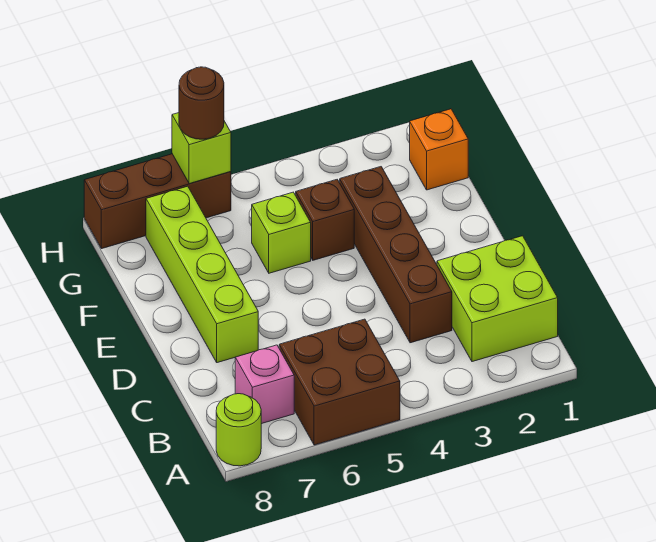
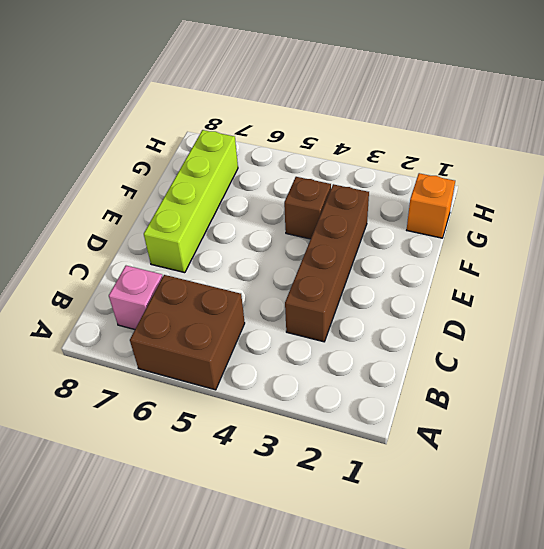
none -> lime round brick A8 level 1
none -> lime brick B1:C2 level 1
none -> lime brick F5 level 1

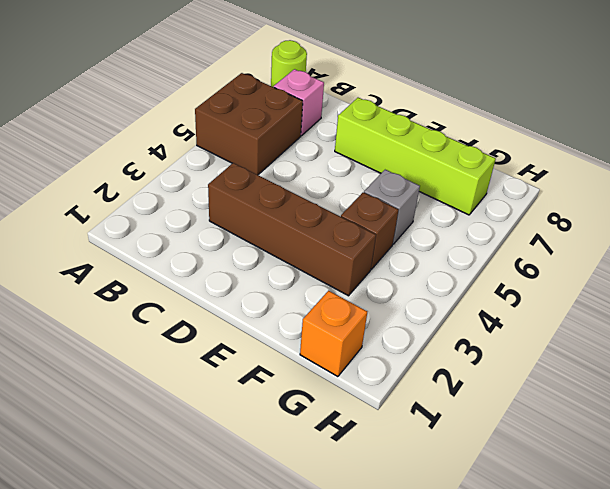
grey brick F5 level 1 -> lime brick F5 level 1
none -> lime brick B1:C2 level 1
none -> brown brick H6:H8 level 1
none -> lime brick H6 level 2

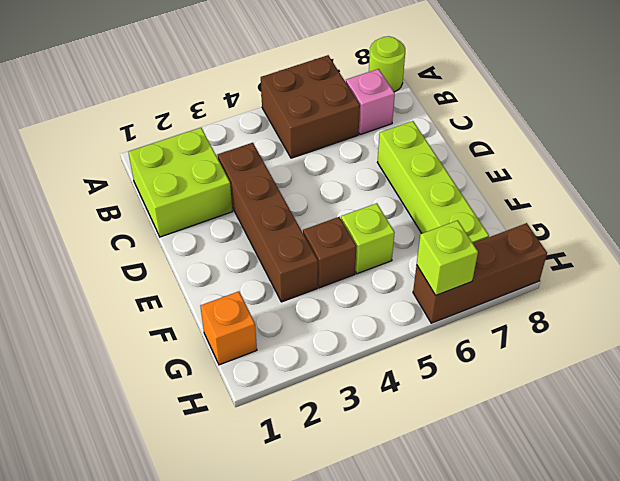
none -> brown round brick H6 level 3

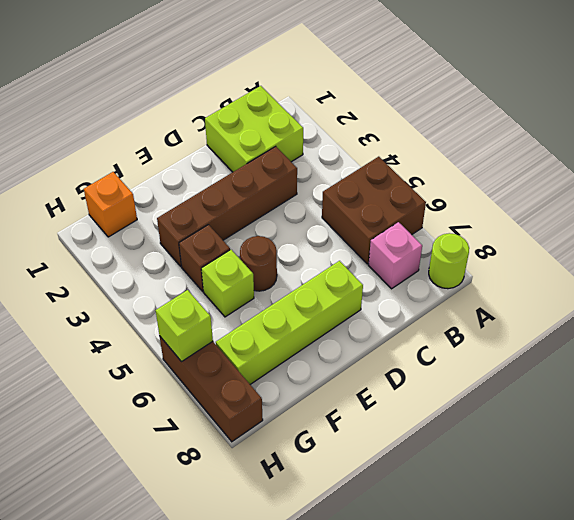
brown round brick E5 level 1 -> brown round brick H6 level 3

